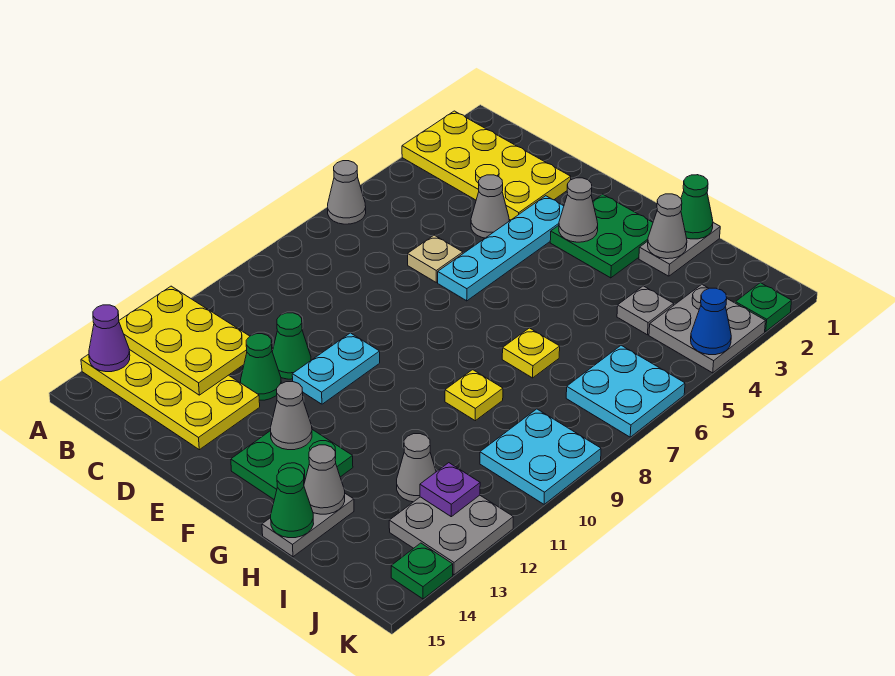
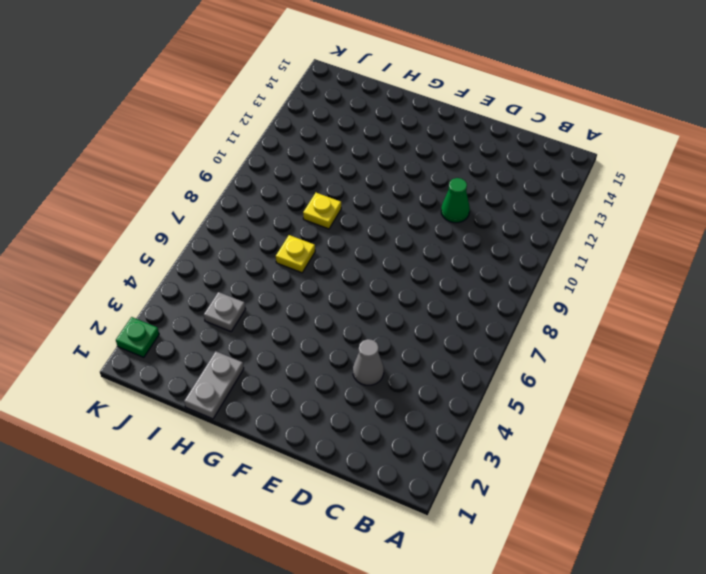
none -> yellow plate A2:D3 level 1
none -> grey cone A6 level 1
none -> yellow plate A13:D14 level 1
none -> tan plate D6 level 1

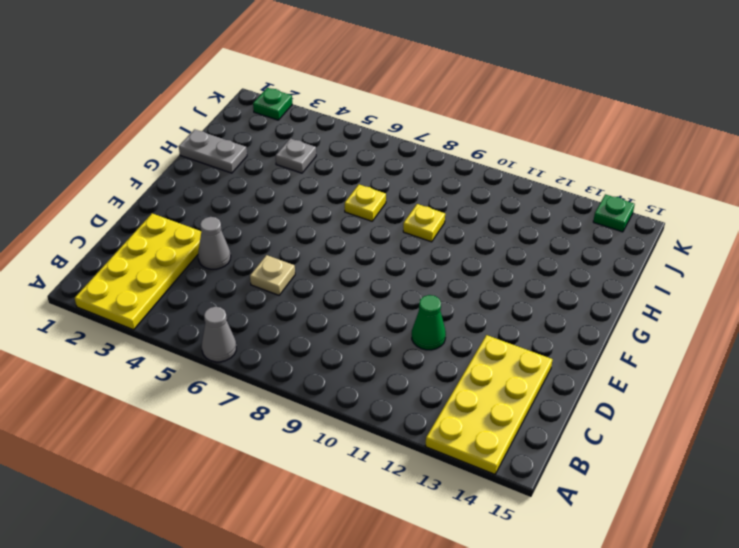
none -> green cone D12 level 1
none -> cyan plate E3:E6 level 1
none -> cyan plate E10:E11 level 1
none -> green plate F2:G3 level 1

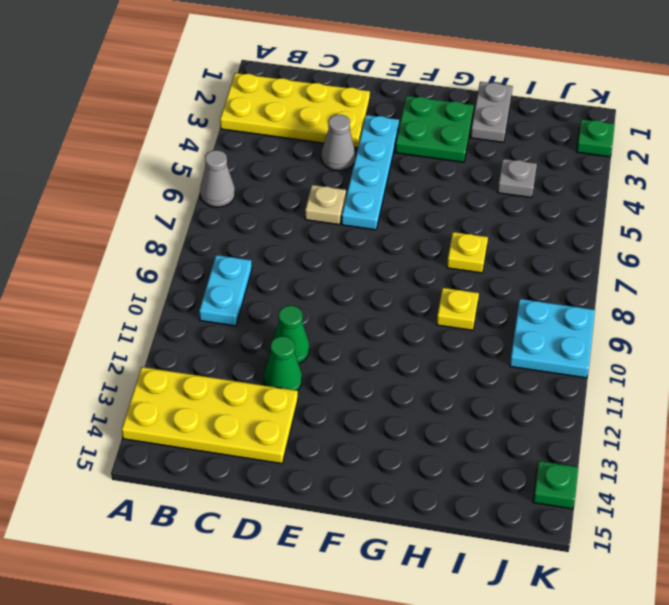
cyan plate B9:B10 level 1 -> cyan plate E10:E11 level 1
none -> green plate F13:G14 level 1
none -> grey plate H14:H15 level 1
none -> grey cone I12 level 1
none -> grey plate J3:K4 level 1

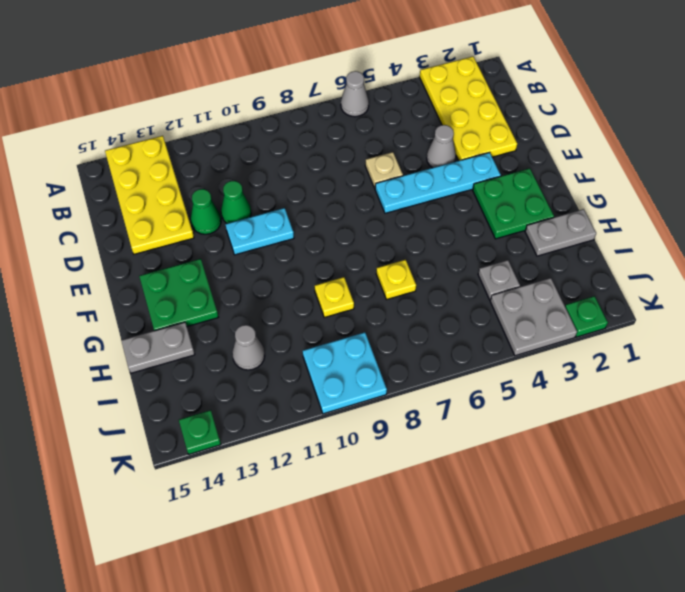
none -> cyan plate J6:K7 level 1
none -> grey plate J12:K13 level 1
none -> yellow plate A12:C13 level 2
none -> purple cone A14 level 2

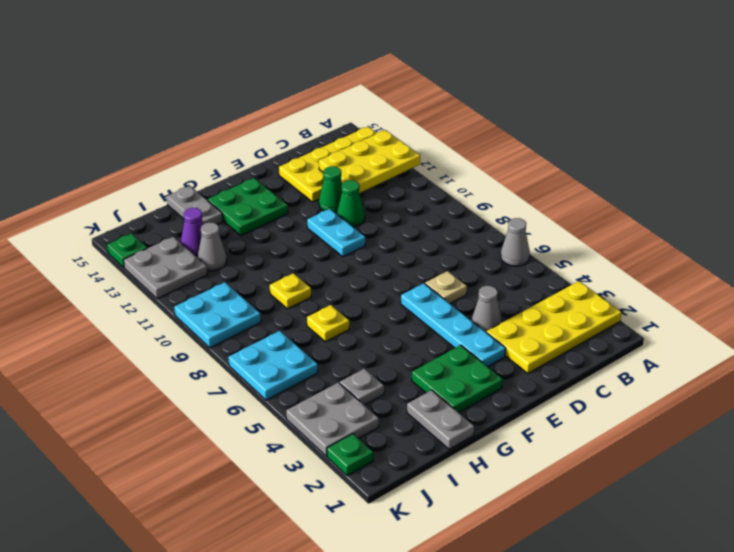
purple cone I13 level 1 -> purple cone A14 level 2
none -> grey cone F3 level 2
none -> grey cone F13 level 2
none -> green cone H1 level 2
none -> grey cone H2 level 2

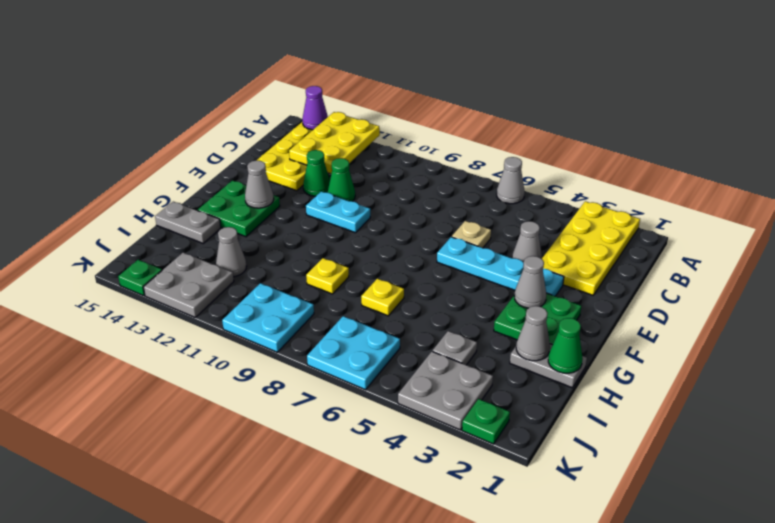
none -> grey cone H14 level 2
none -> green cone H15 level 2
none -> purple plate J12 level 2
none -> blue cone K4 level 2

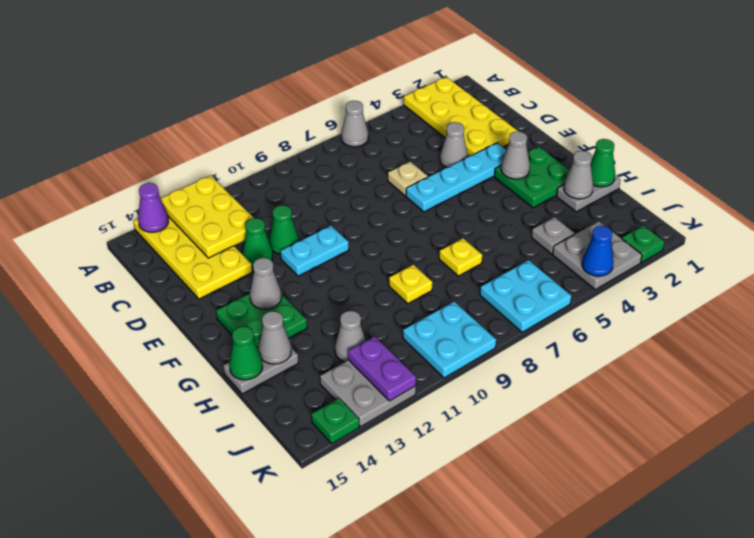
purple plate J12:K12 level 2 -> purple plate J12 level 2

